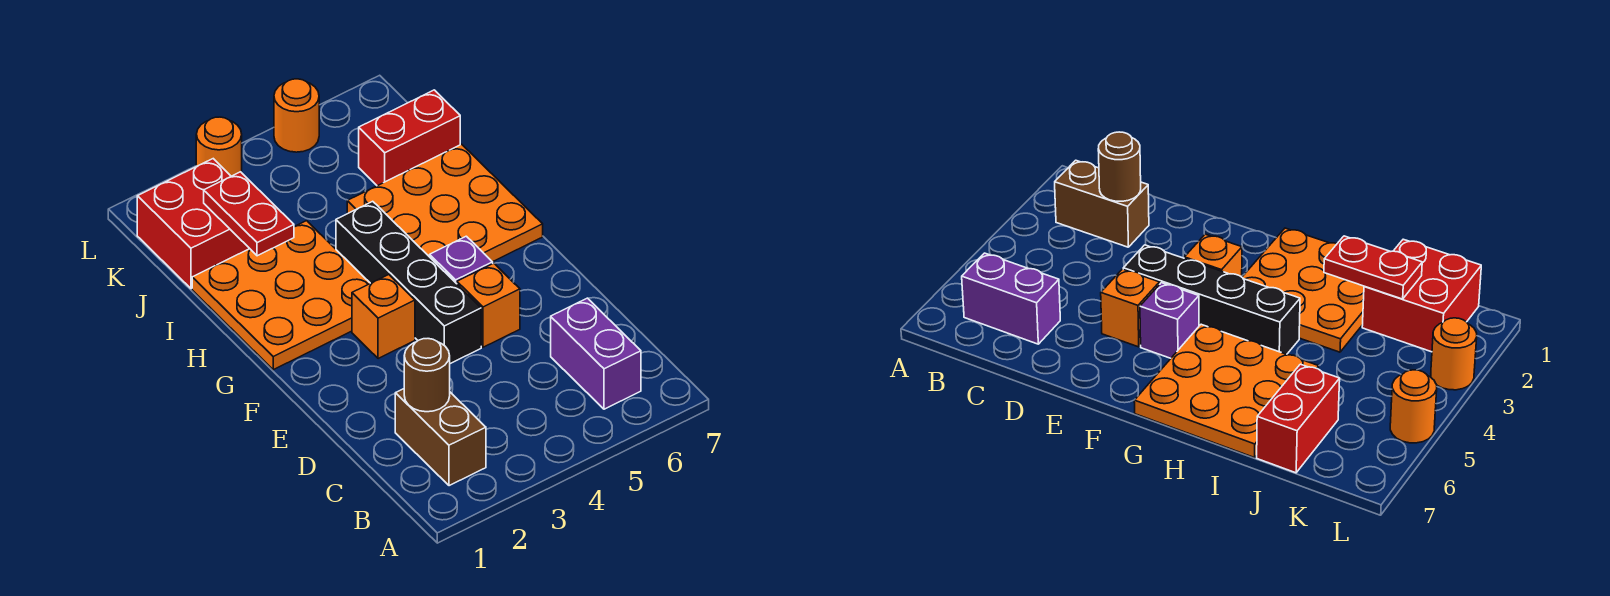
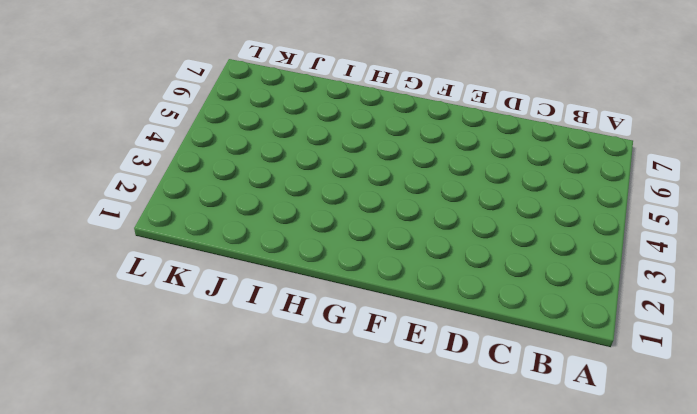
none -> brown brick B2:C2 level 1
none -> purple brick B6:C6 level 1
none -> black brick E4:H4 level 1

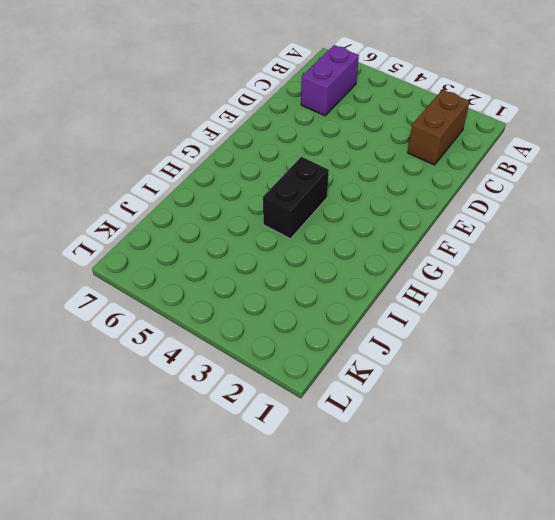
black brick G4:H4 level 1 -> black brick E4:H4 level 1
none -> orange brick E5 level 1
none -> orange brick F3 level 1
none -> purple brick F5 level 1

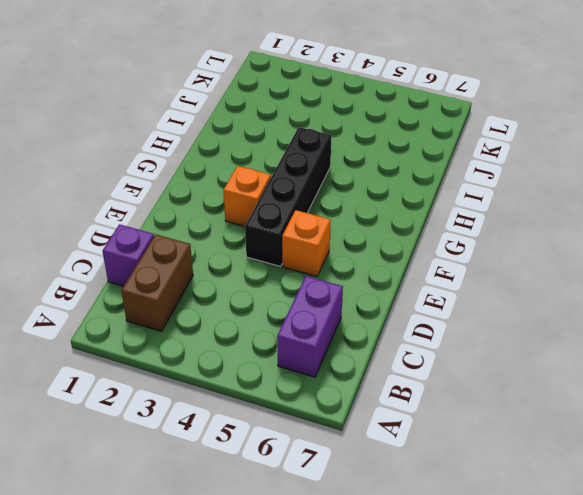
purple brick C1 level 1 -> purple brick F5 level 1
none -> orange plate G1:I3 level 1
none -> orange plate G5:I7 level 1
none -> red brick J1:K2 level 1

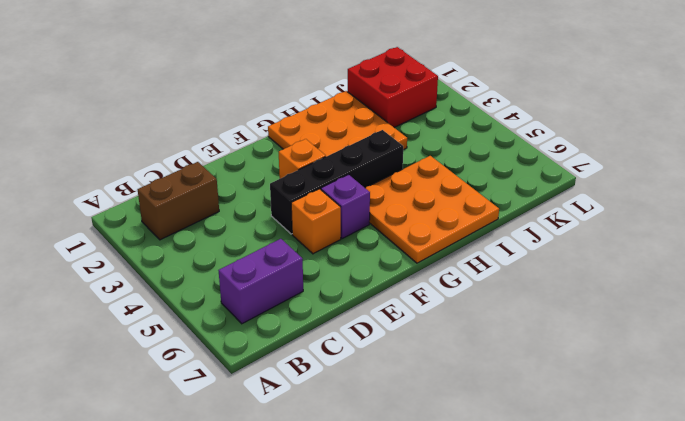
none -> red brick J6:J7 level 1
none -> orange round brick L3 level 1
none -> orange round brick L5 level 1

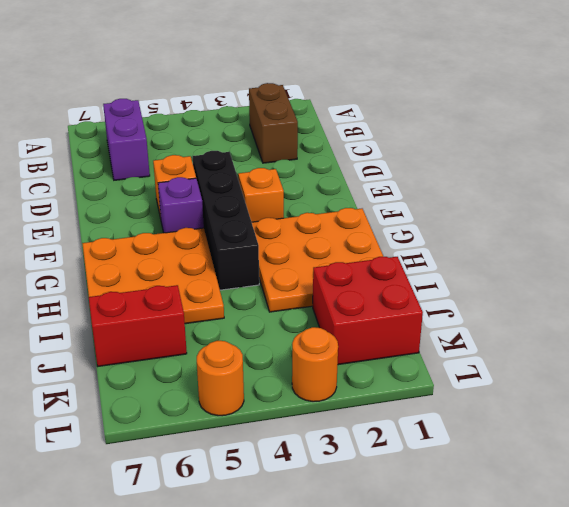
none -> brown round brick C2 level 2
none -> red plate I2:J2 level 2

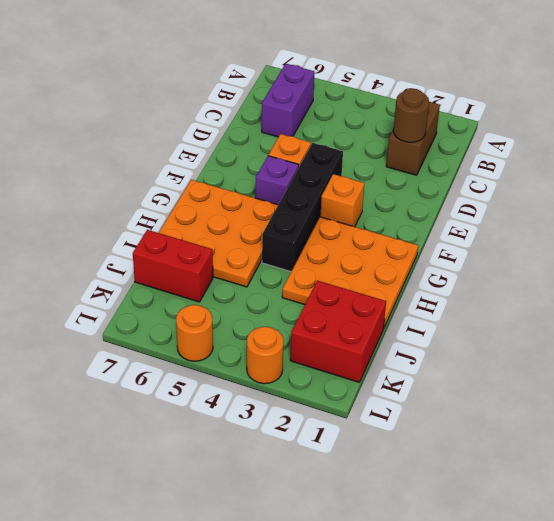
none -> red plate I2:J2 level 2

